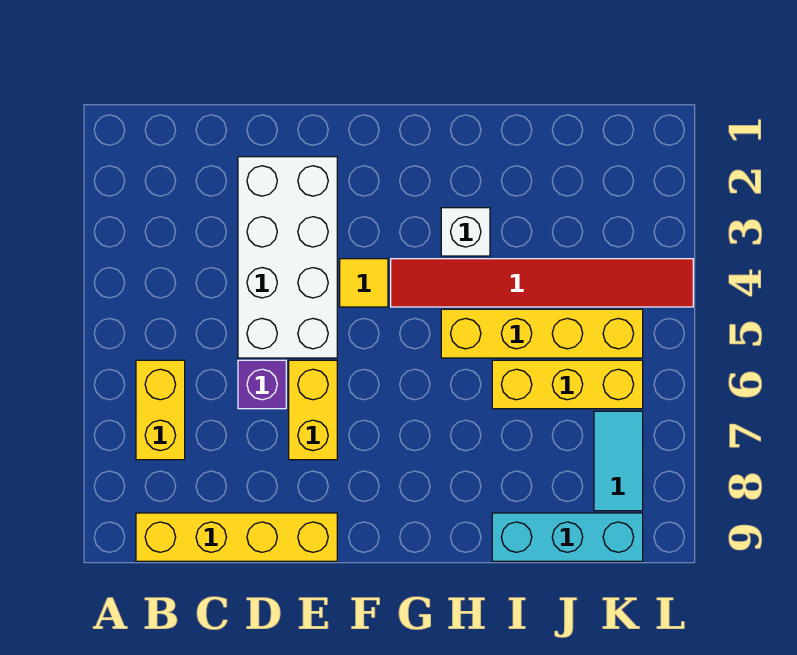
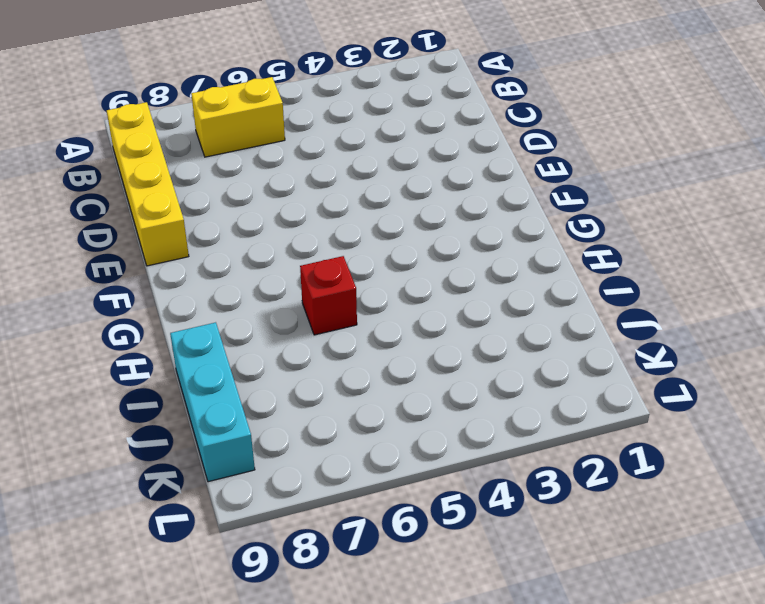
red brick H6 level 1 -> none
none -> white brick D2:E5 level 1
none -> purple brick D6 level 1
none -> yellow brick E6:E7 level 1

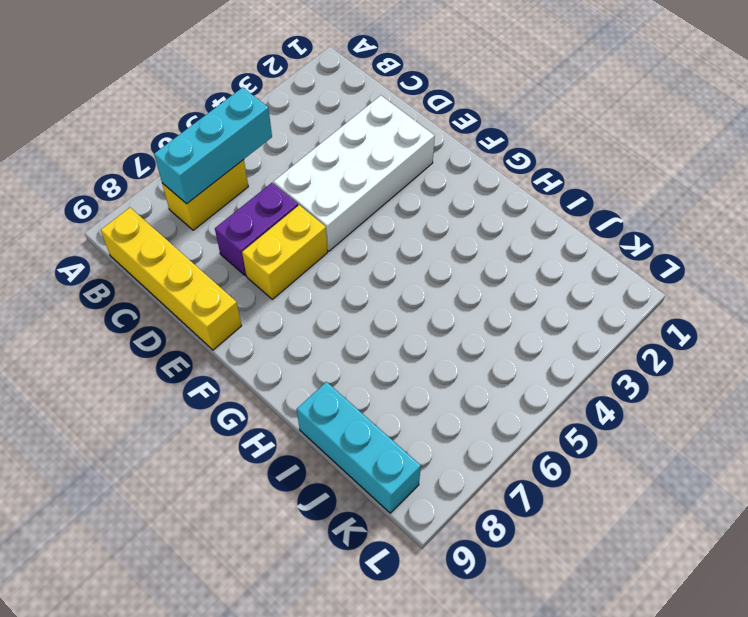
cyan brick B5:B7 level 2 -> none
purple brick D6:D7 level 1 -> purple brick D6 level 1
none -> yellow tile F4 level 1
none -> red tile G4:L4 level 1
none -> white brick H3 level 1

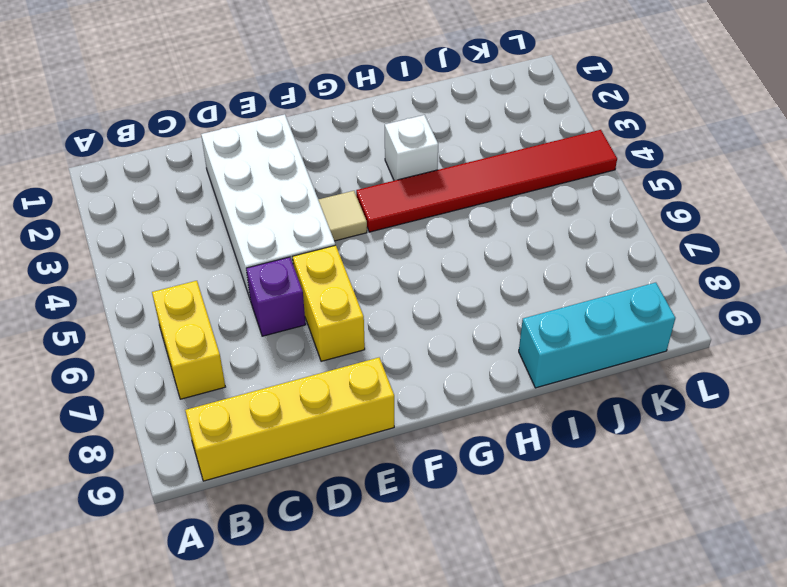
tan tile F4 level 1 -> yellow tile F4 level 1
none -> yellow brick H5:K5 level 1
none -> yellow brick I6:K6 level 1
none -> cyan tile K7:K8 level 1

